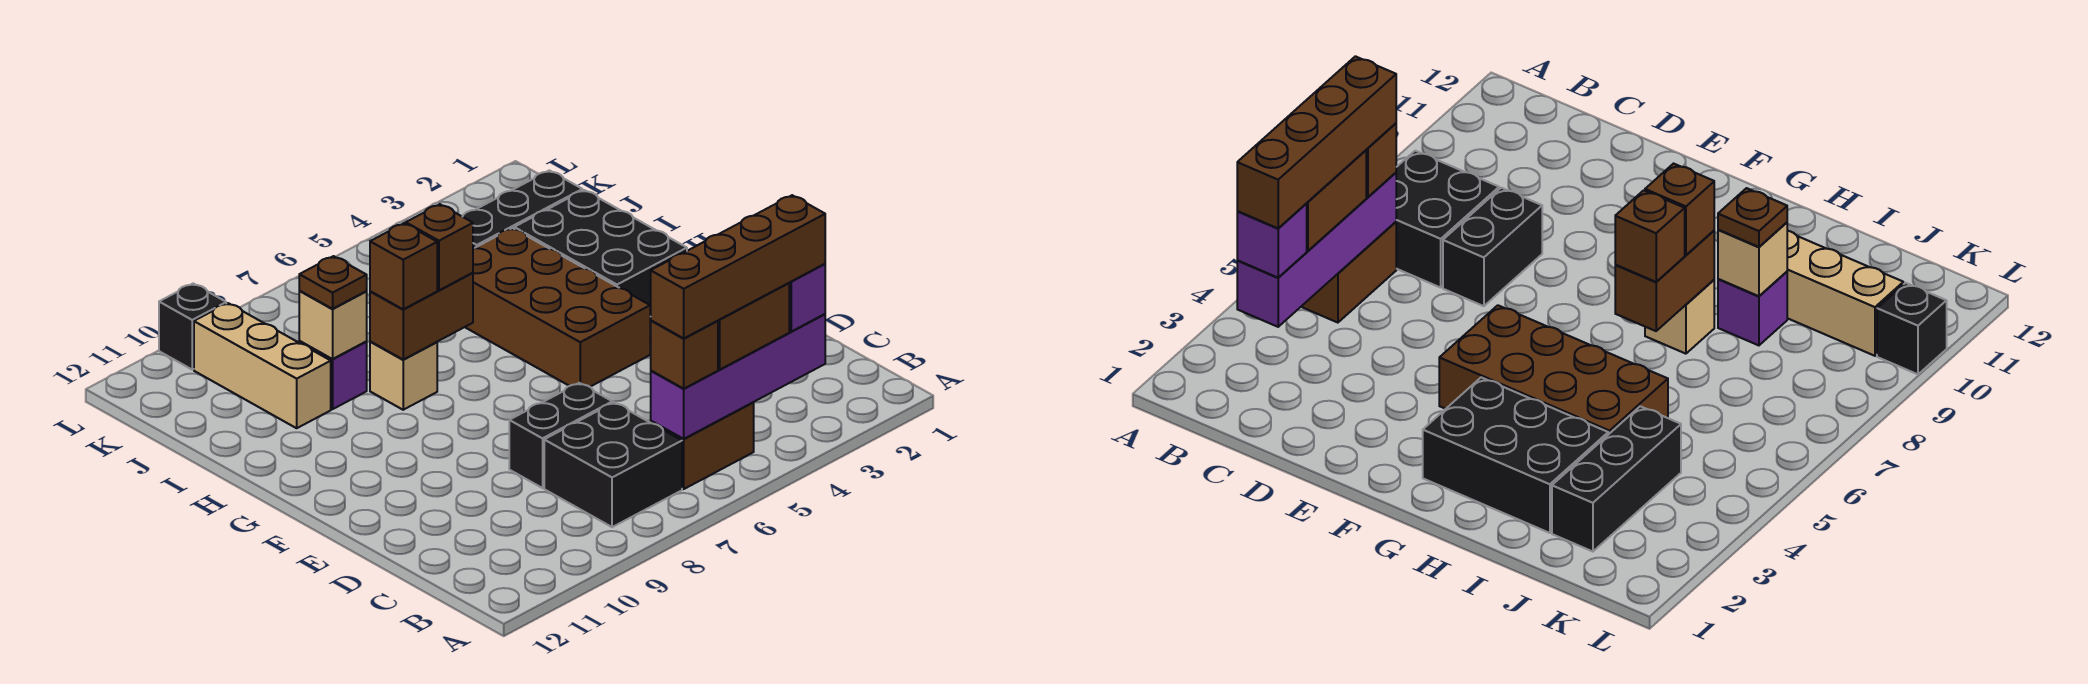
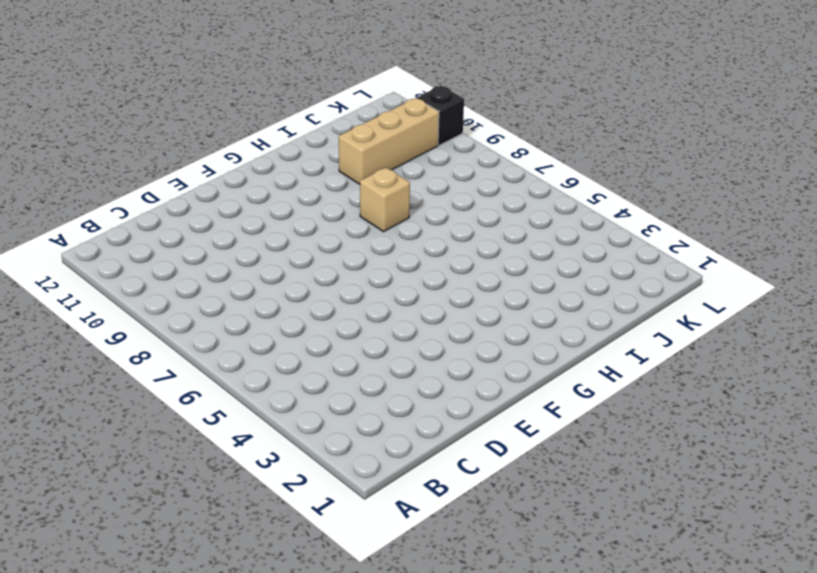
none -> brown brick B5:B6 level 1
none -> black brick B7:C8 level 1
none -> black brick D7:D8 level 1

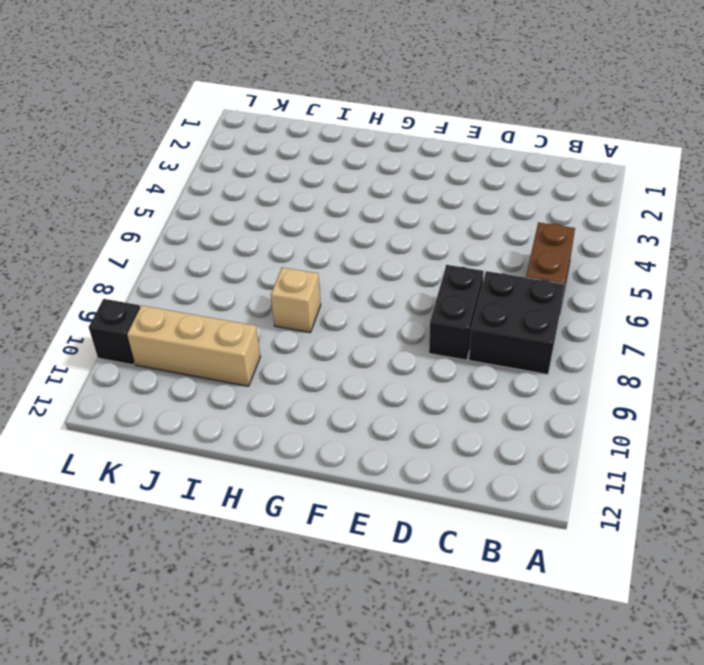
none -> brown brick F4:I5 level 1
none -> black brick G2:I3 level 1
none -> purple brick I9 level 1

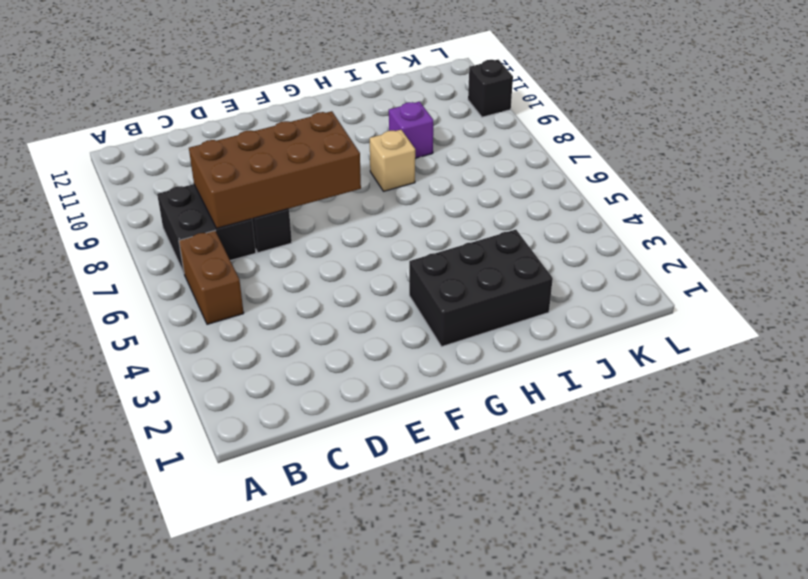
brown brick C7:F8 level 2 -> brown brick F4:I5 level 1
none -> tan brick I10:K10 level 1
none -> black brick J2:J4 level 1
none -> purple brick B3:B6 level 2

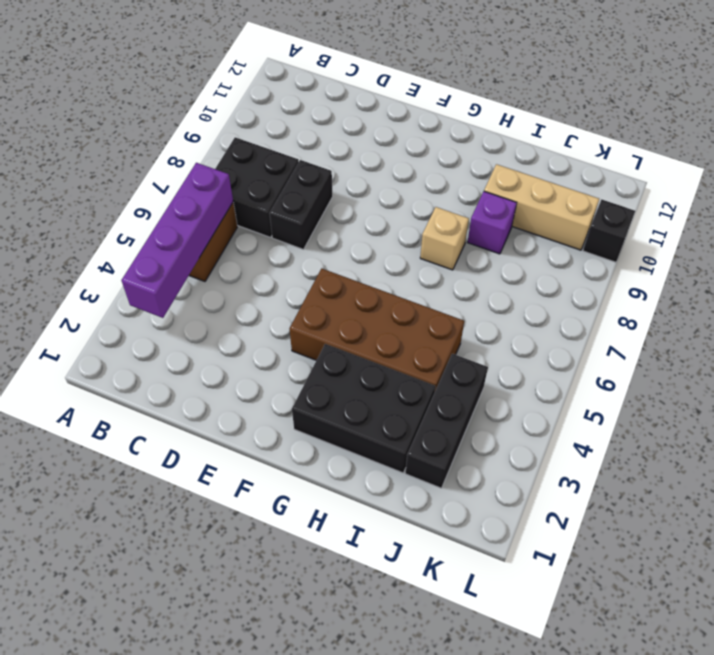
none -> brown brick H7:H8 level 2
none -> tan brick I9 level 2
none -> purple brick B3 level 3

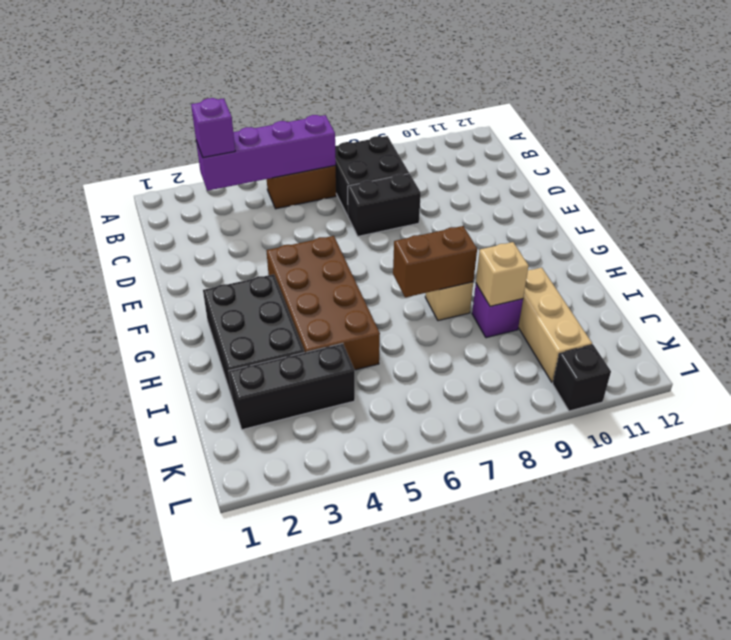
none -> brown brick B4:B5 level 3
none -> brown brick B6 level 3
none -> brown brick H7 level 3

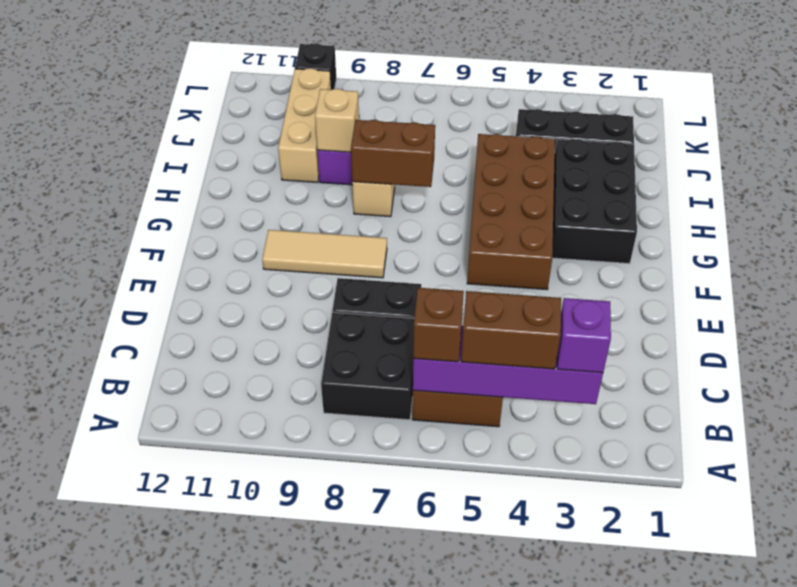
tan tile F8:F10 level 1 -> none
none -> brown brick H7 level 3
none -> brown brick H8 level 3
none -> brown plate I9 level 3

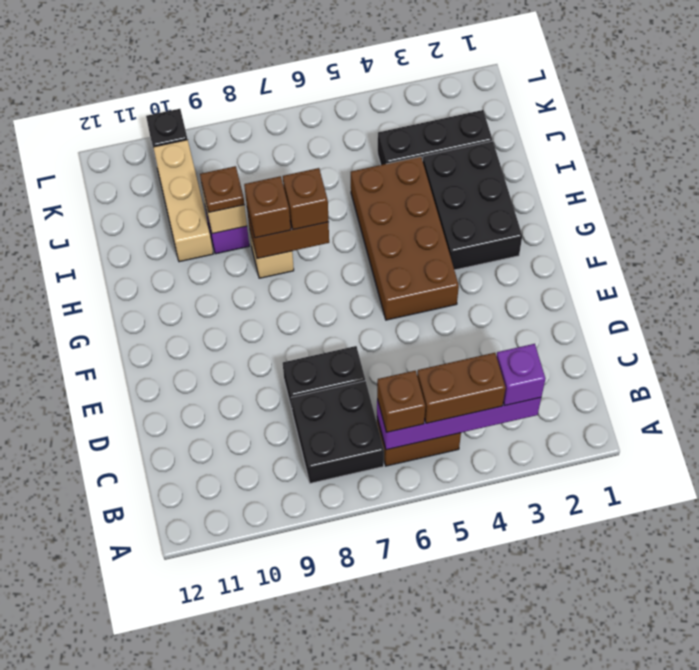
none -> brown brick B3:B6 level 4

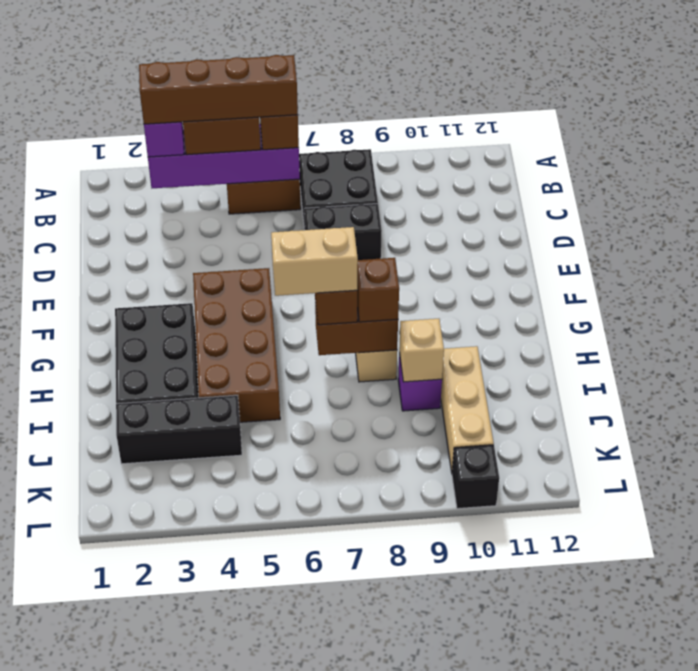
tan brick H6:H7 level 4 -> none
none -> brown plate I9 level 3

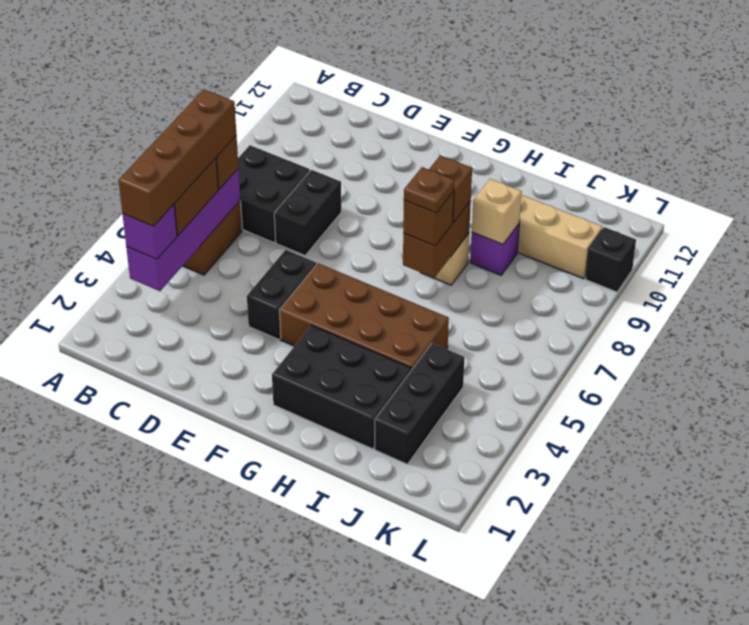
black brick E4:E5 level 1 -> none
brown plate H7 level 4 -> brown plate I9 level 3

